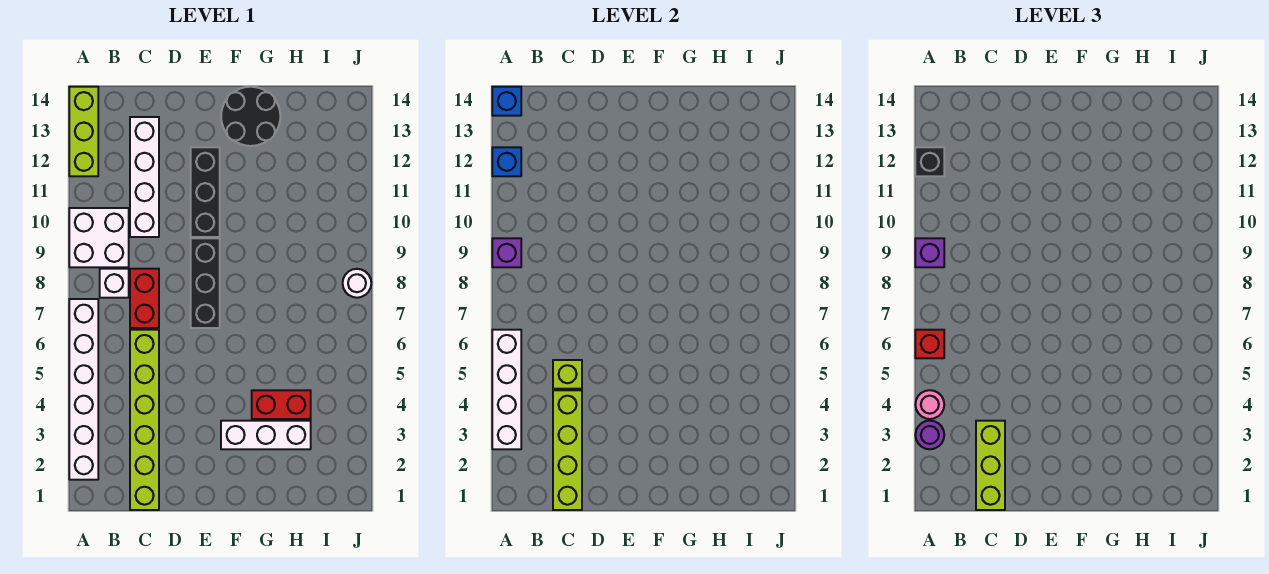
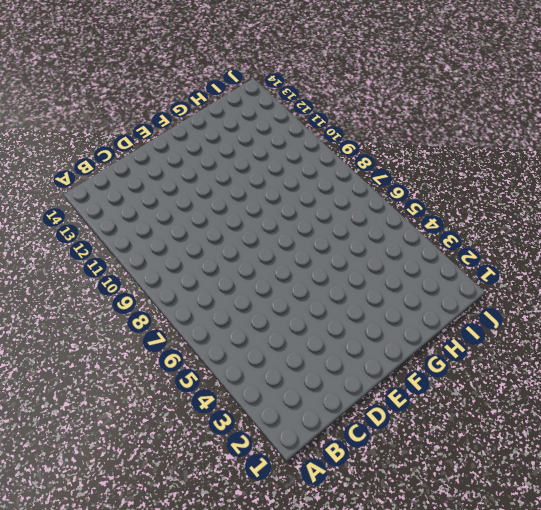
none -> white brick A2:A7 level 1
none -> white brick A9:B10 level 1
none -> lime brick A12:A14 level 1

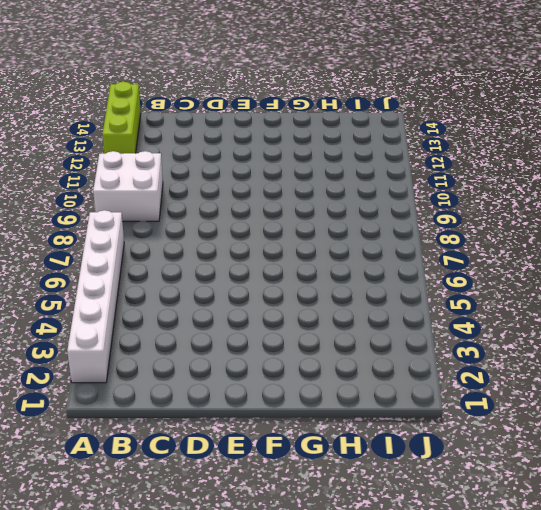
none -> white brick B8 level 1
none -> lime brick C1:C6 level 1
none -> red brick C7:C8 level 1

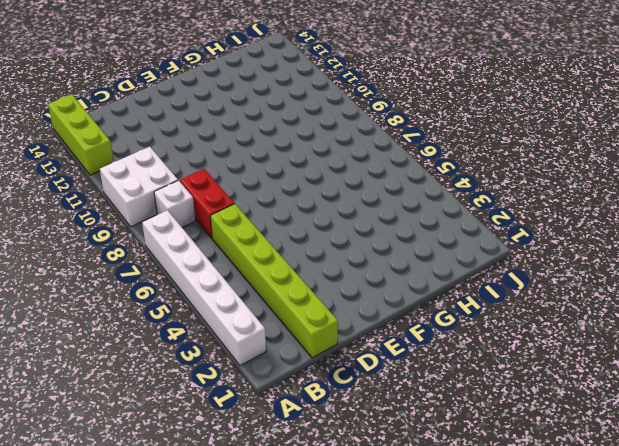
none -> white brick C10:C13 level 1
none -> black brick E7:E9 level 1
none -> black brick E10:E12 level 1

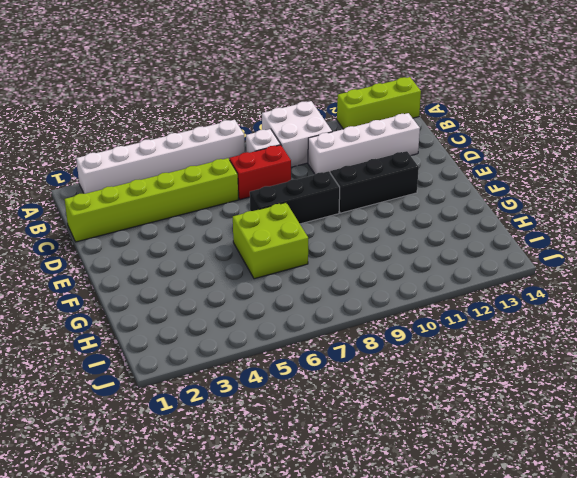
lime brick F6:G7 level 1 -> none
none -> white brick F3:H3 level 1
none -> black round brick F13:G14 level 1
none -> red brick G4:H4 level 1

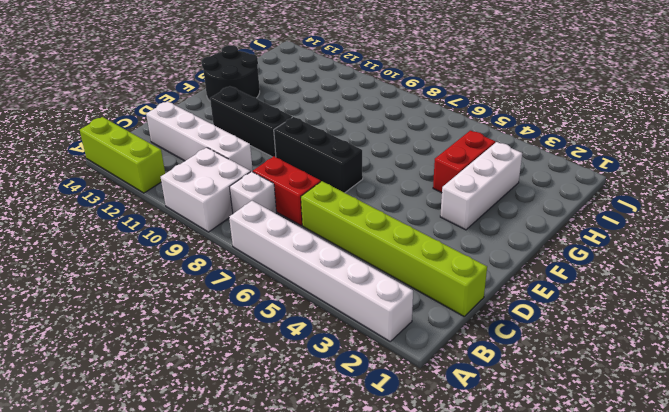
none -> white round brick J8 level 1
none -> white brick A3:A6 level 2
none -> purple brick A9 level 2

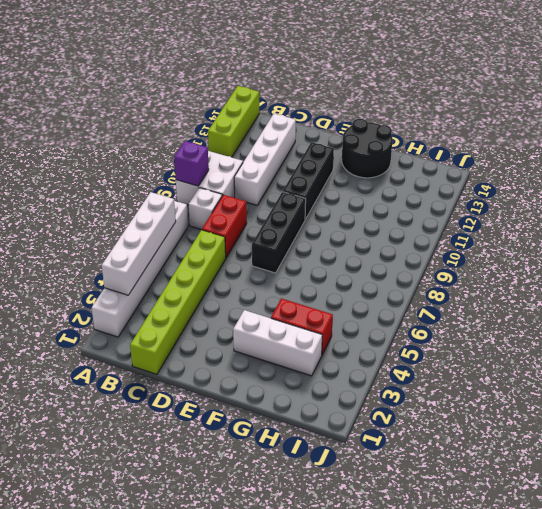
none -> white round brick J8 level 1
none -> blue brick A12 level 2
none -> blue brick A14 level 2

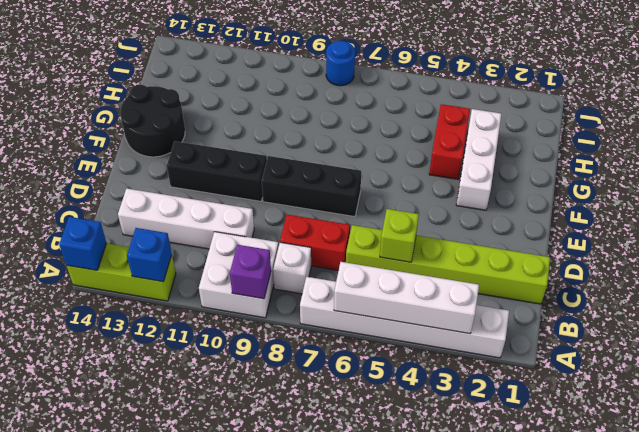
blue round brick J8 level 1 -> white round brick J8 level 1
none -> lime brick C1:C4 level 2
none -> purple round brick A3 level 3
none -> pink round brick A4 level 3

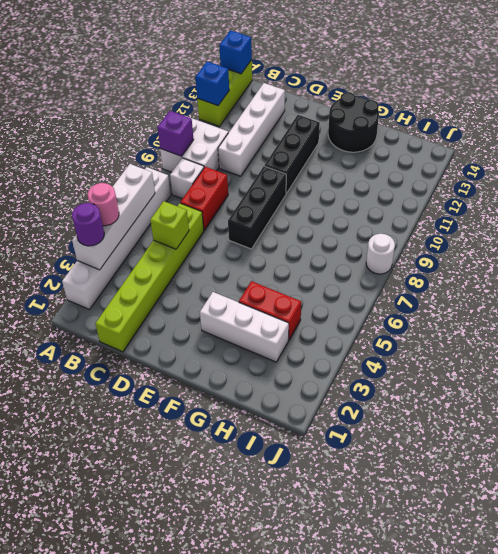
none -> lime brick C1:C4 level 2
none -> red brick A6 level 3
none -> purple brick A9 level 3

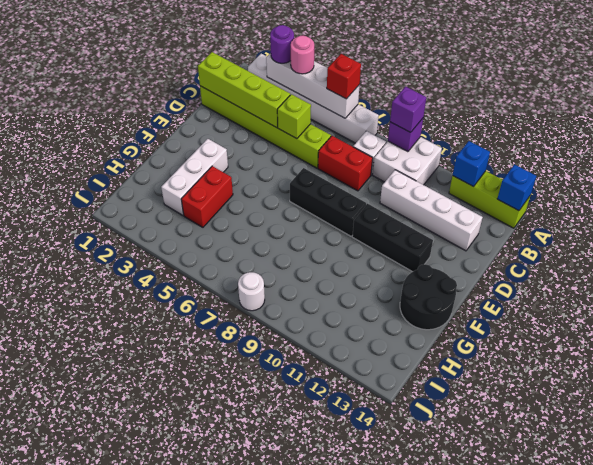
none -> black brick A12 level 3
none -> lime brick C1:C3 level 3

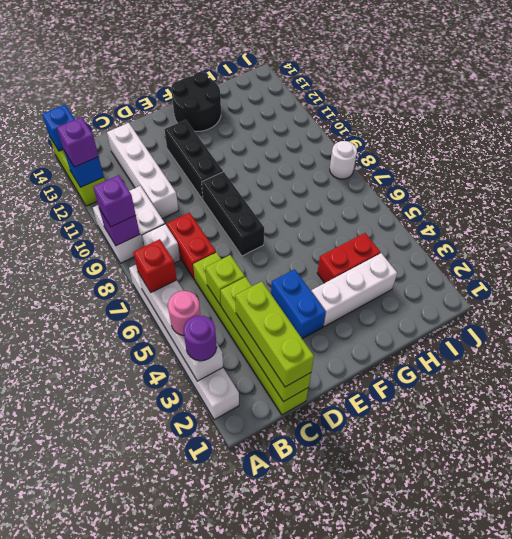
purple brick A12 level 3 -> black brick A12 level 3
blue brick E3:E4 level 1 -> none

